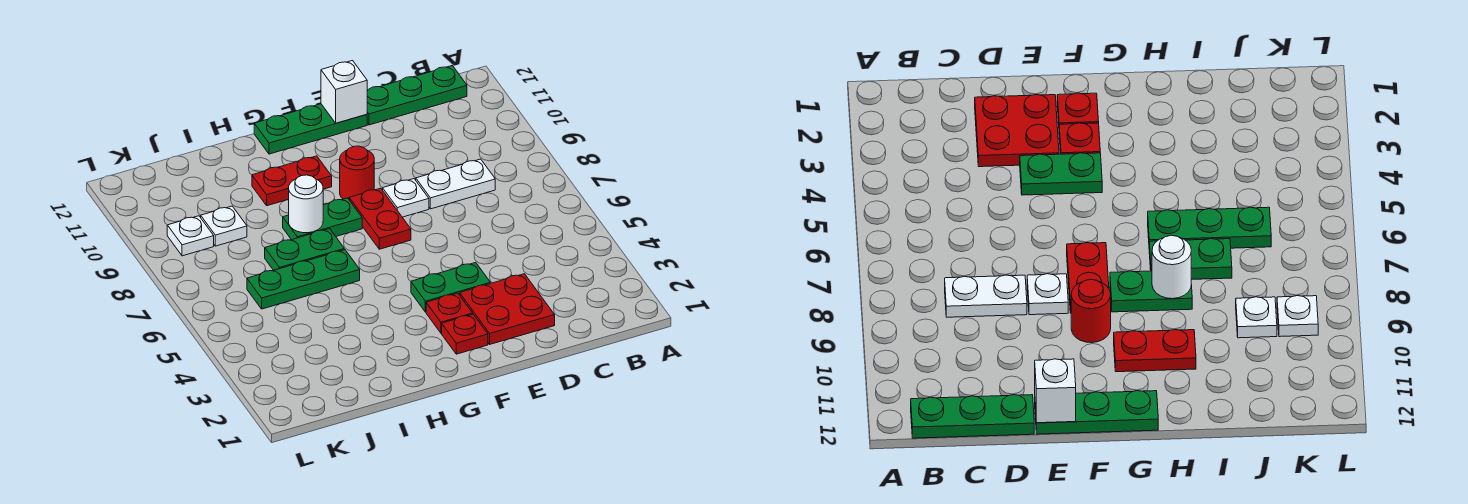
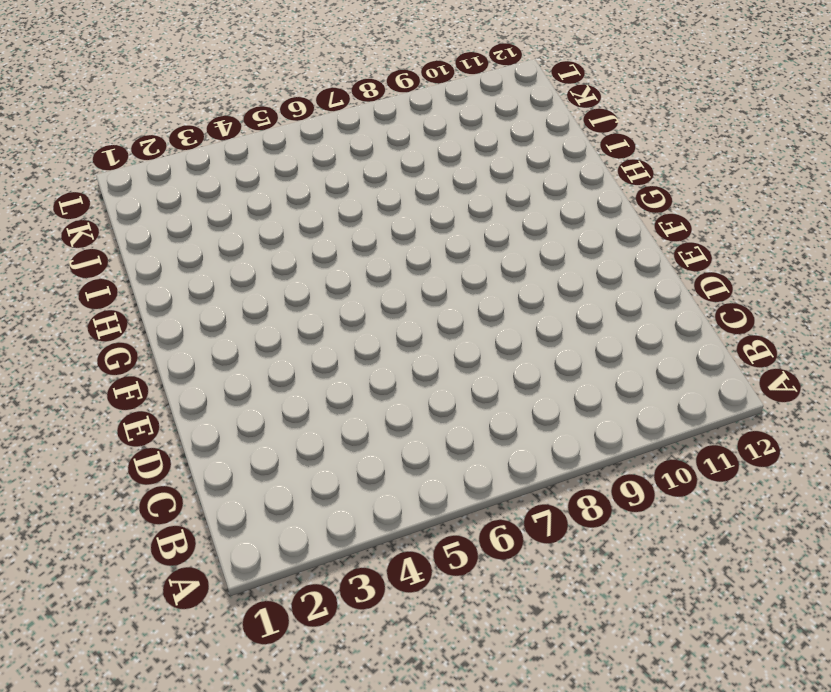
none -> green plate B12:D12 level 1
none -> white plate C8:D8 level 1
none -> red plate D2:E3 level 1

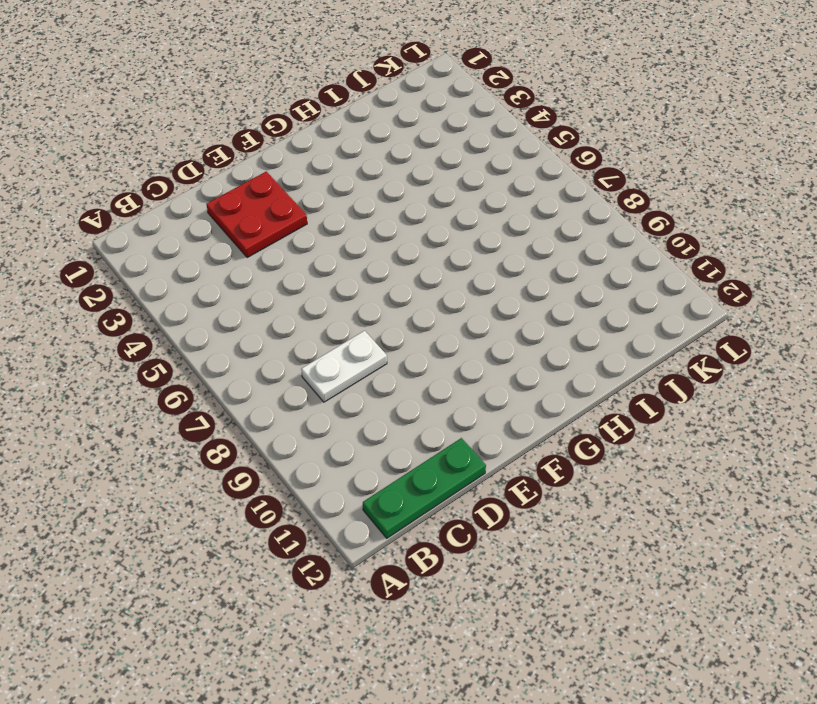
none -> green plate E4:F4 level 1
none -> white plate E8 level 1
none -> green plate E12:G12 level 1

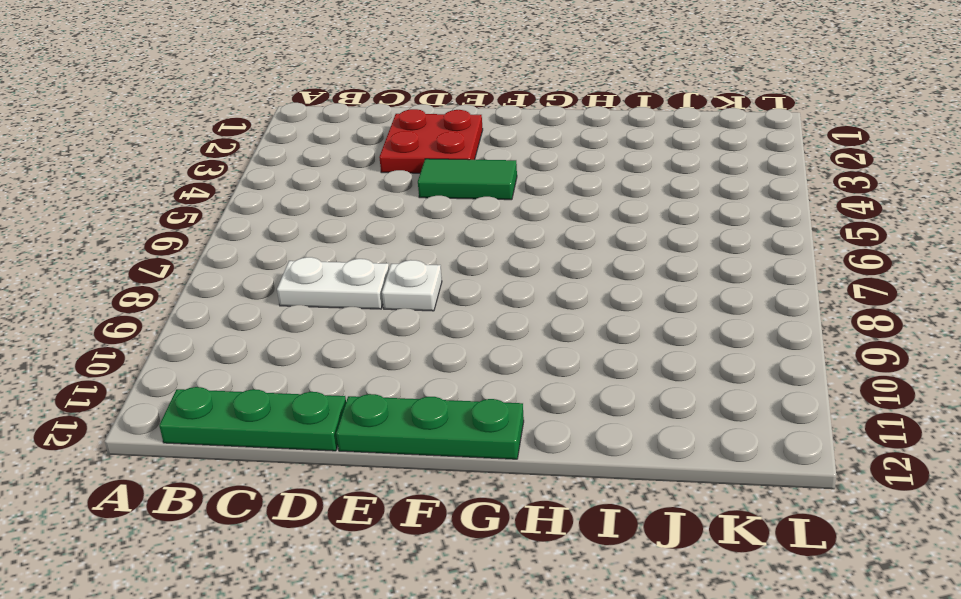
green tile E4:F4 level 1 -> green plate E4:F4 level 1
none -> red plate F2 level 1
none -> red plate F3 level 1
none -> red plate F7:F8 level 1

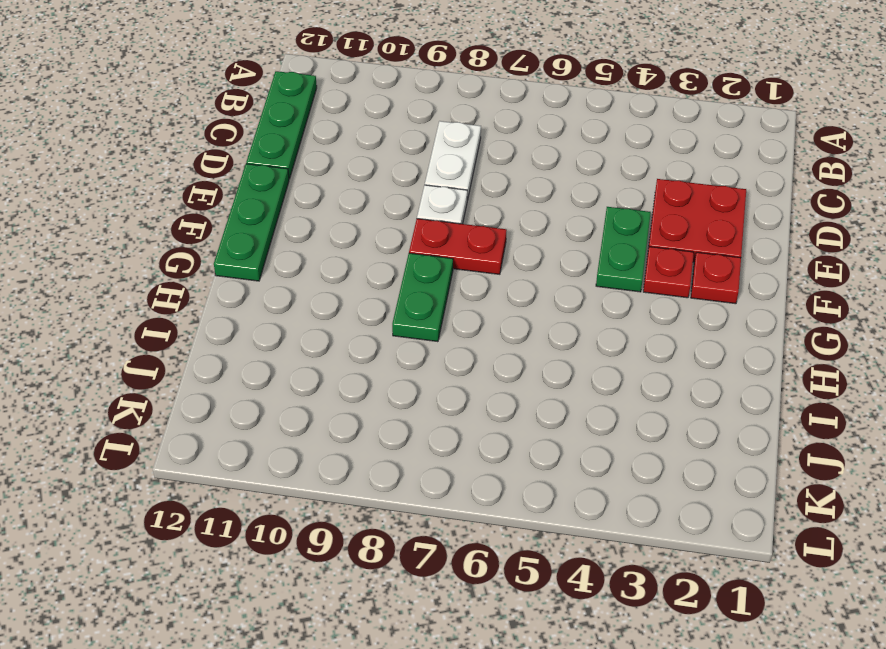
none -> red round brick F9 level 1
none -> red plate G10:H10 level 1
none -> green plate H6:J6 level 1

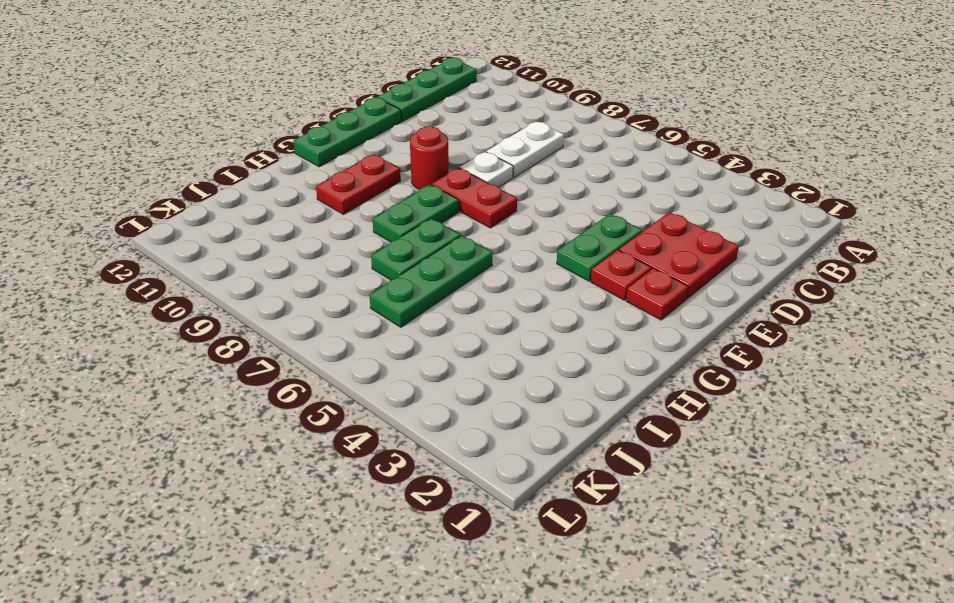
none -> white plate J9 level 1
none -> white plate K9 level 1
none -> white brick E12 level 2

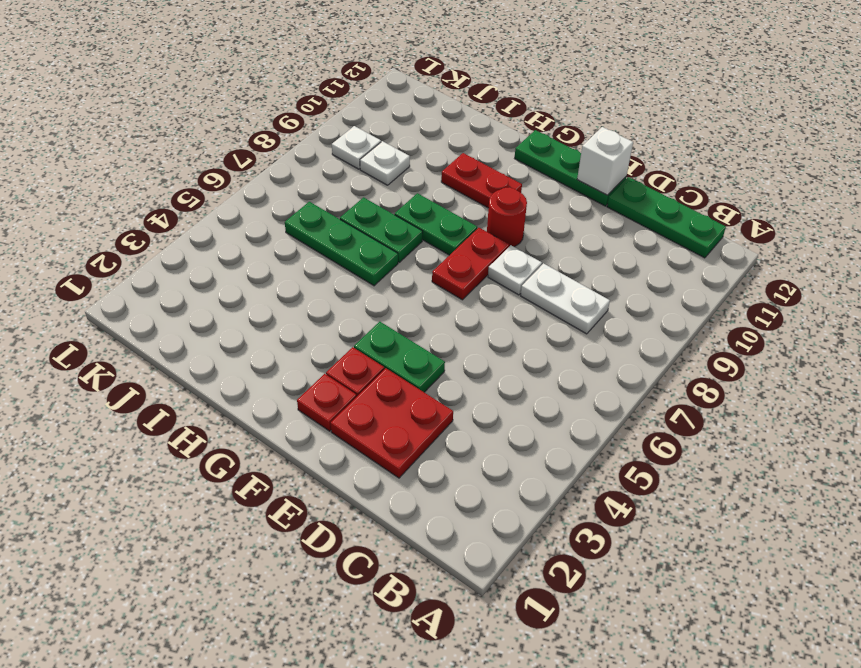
none -> white round brick H8 level 2

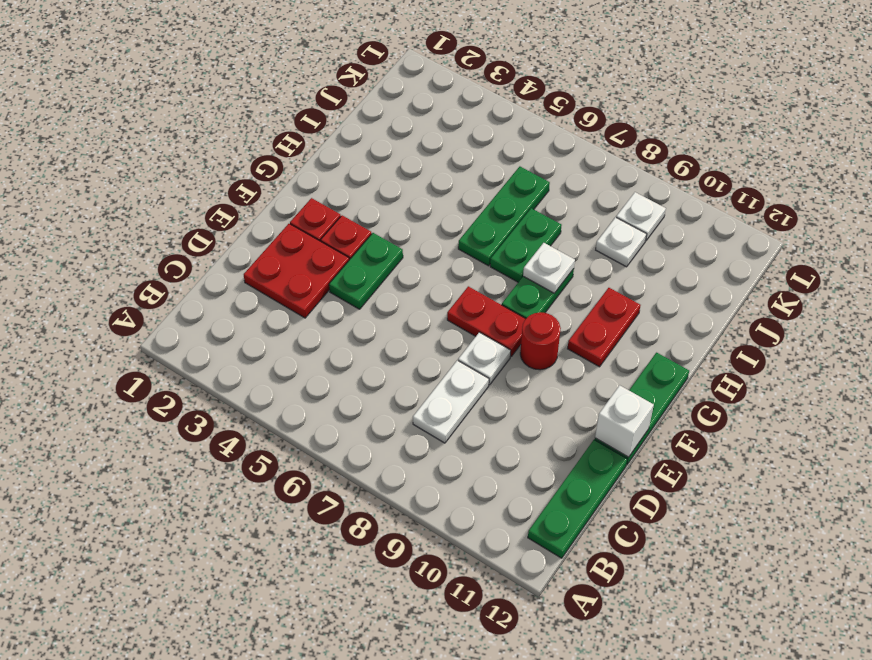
white plate H8 level 2 -> white round brick H8 level 2

